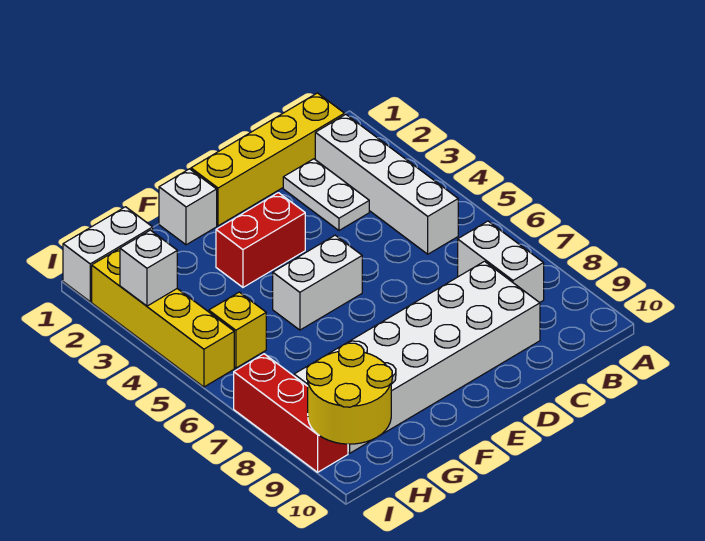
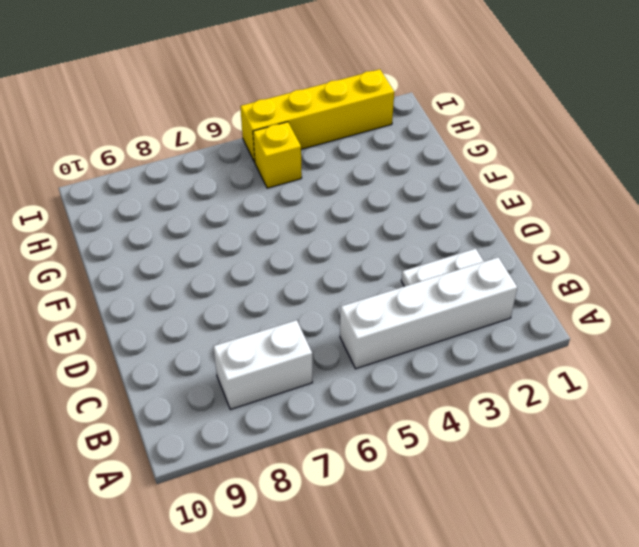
none -> yellow brick B1:E1 level 1
none -> white brick C8:H9 level 1
none -> red brick E3:F3 level 1

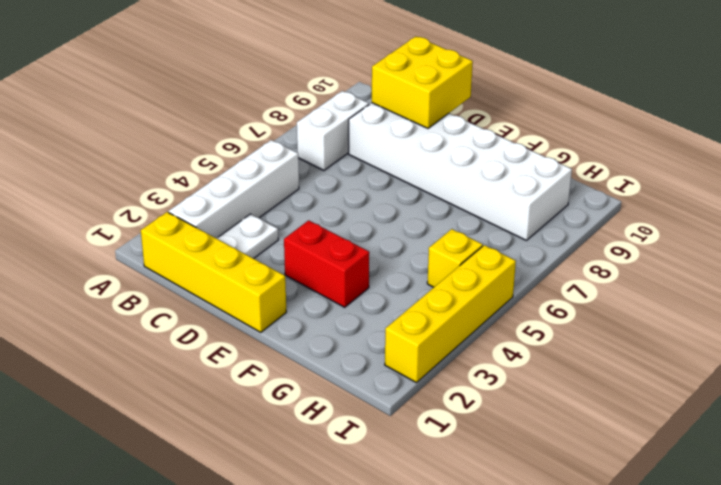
yellow brick C9:D10 level 2 -> none
none -> white brick E5:F5 level 1
none -> white brick F1 level 1
none -> white brick H1:I1 level 1

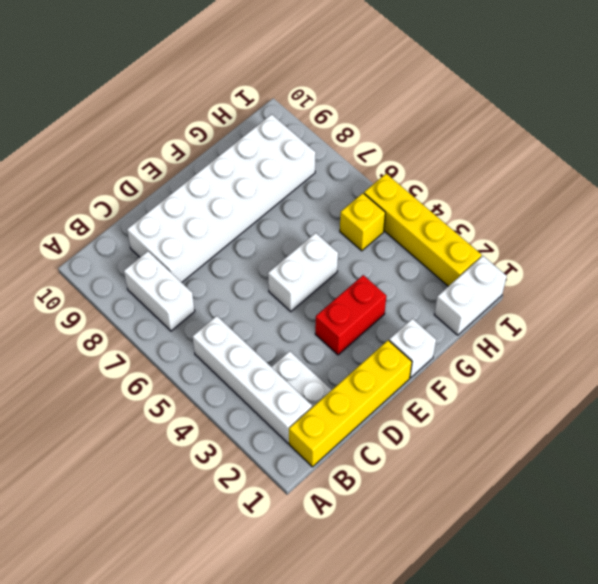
none -> red brick I7:I9 level 1
none -> yellow round brick H9:I10 level 2
none -> white brick I3 level 2

